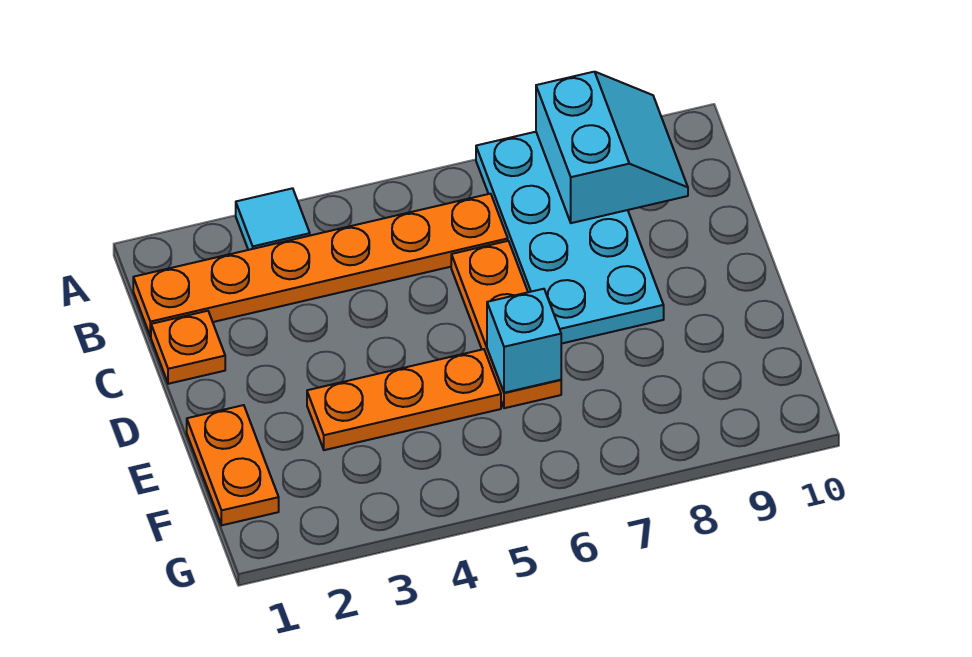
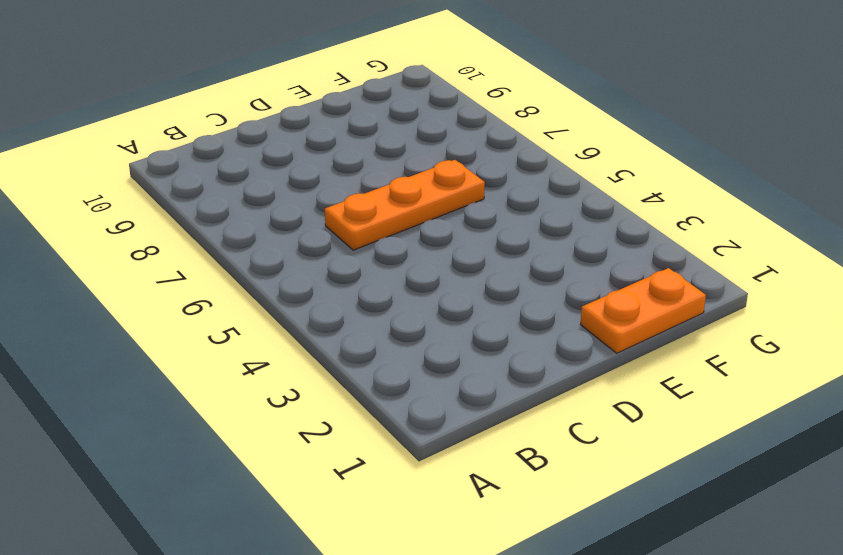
none -> cyan tile A3 level 1
none -> cyan plate A7:D8 level 1

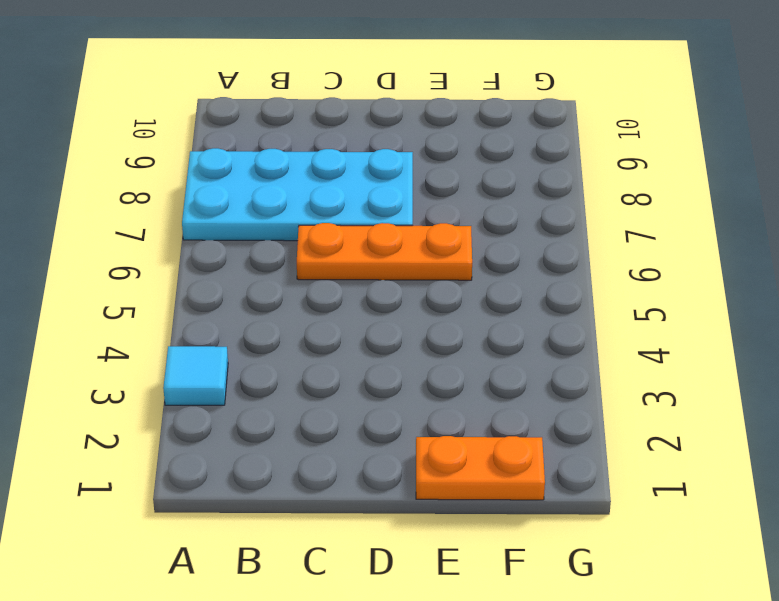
none -> orange plate B1:B6 level 1
none -> orange plate C1 level 1

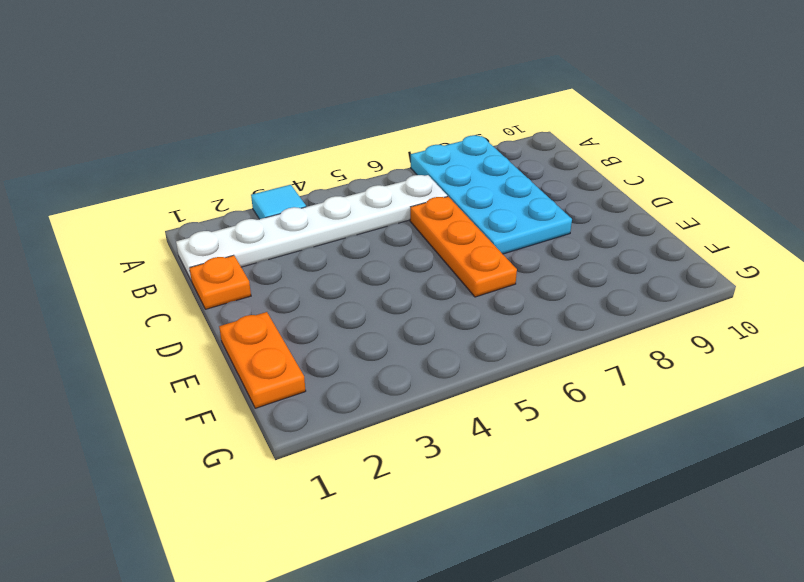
white plate B1:B6 level 1 -> orange plate B1:B6 level 1
none -> orange plate E3:E5 level 1
none -> cyan slope A8:B9 level 2 top 8

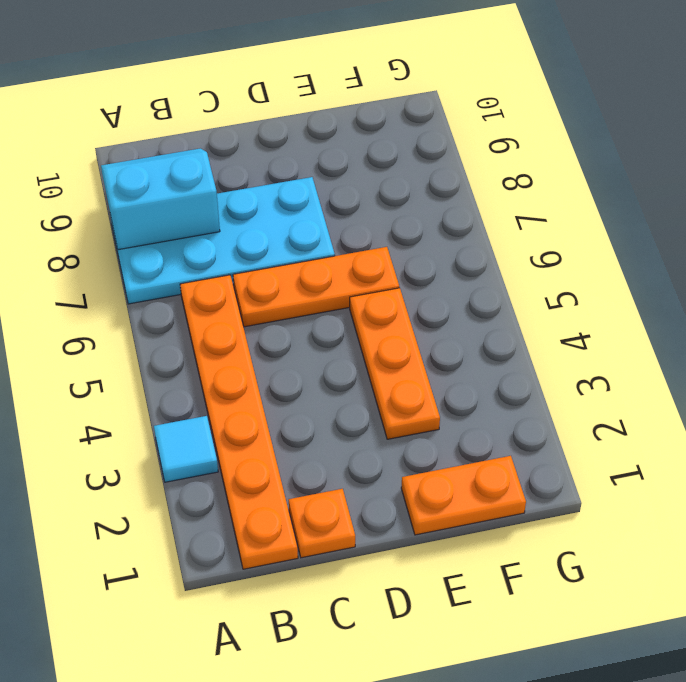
none -> cyan brick E6 level 2

